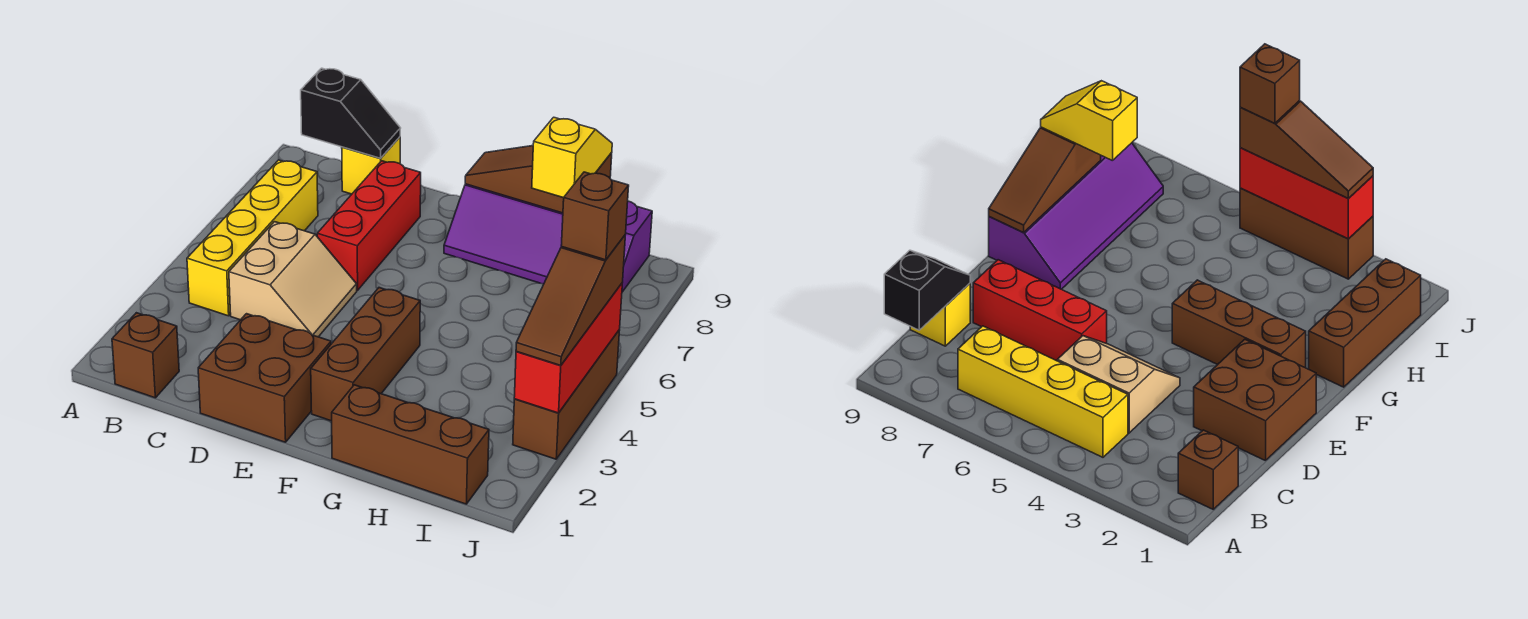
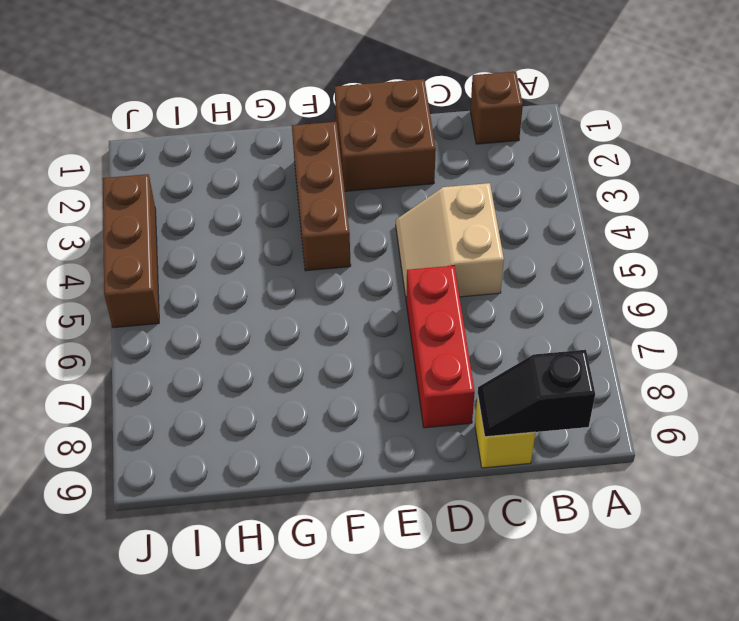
none -> yellow brick B4:B7 level 1
none -> purple slope F8:I9 level 1 top 9
none -> brown brick G1:I1 level 1

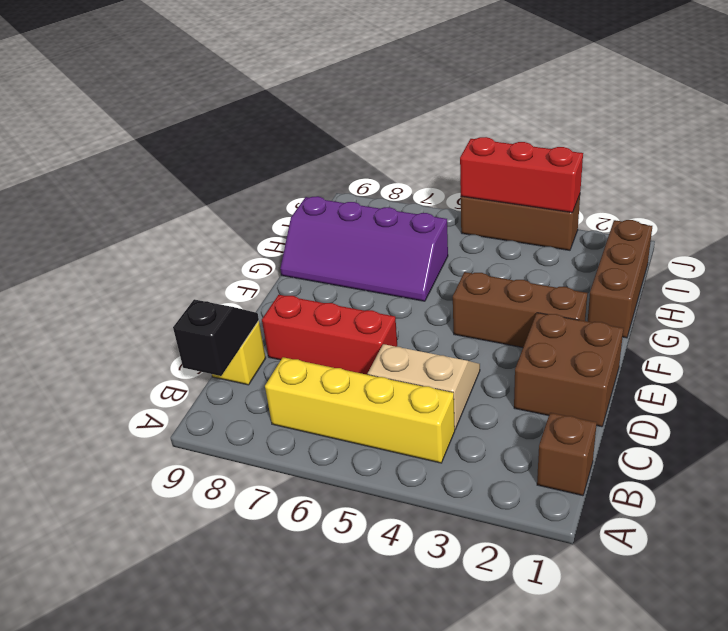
purple slope G6:H9 level 1 top H -> purple slope F8:I9 level 1 top 9
none -> brown slope F9:H9 level 2 top H
none -> yellow slope H8:H9 level 3 top 8
none -> brown slope J3:J5 level 3 top 5

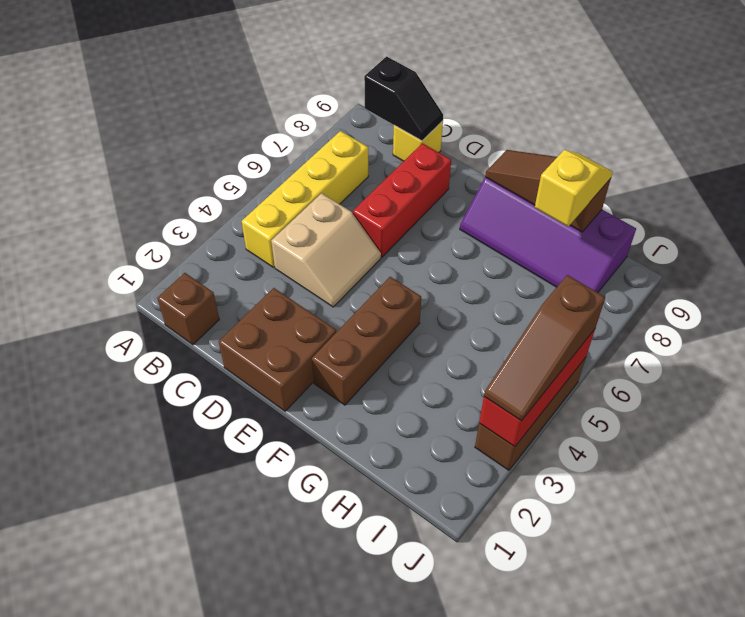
none -> brown brick G1:I1 level 1
none -> brown brick J5 level 4

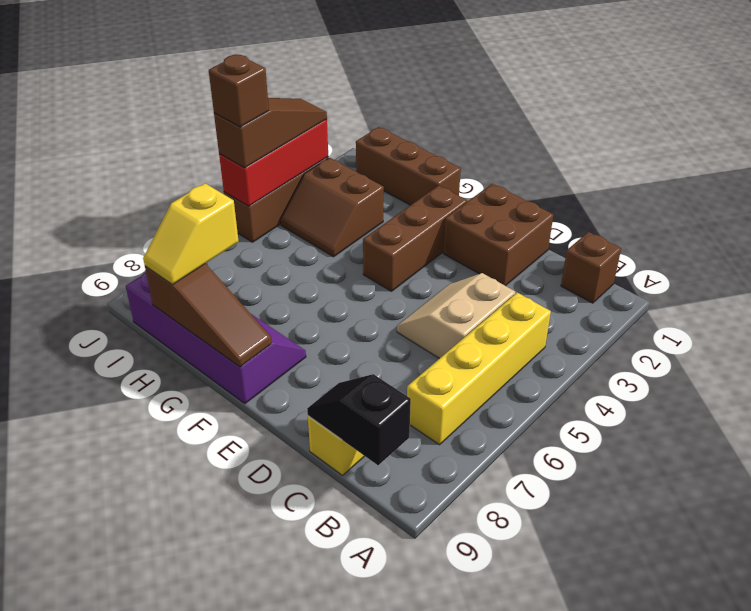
brown slope H3:I4 level 1 top 3 -> none
none -> red brick D6:D8 level 1

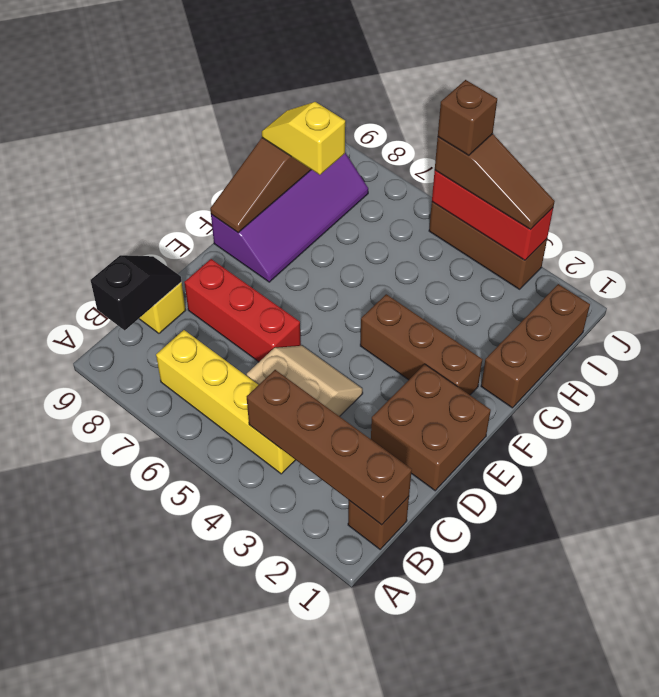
brown brick B1:B4 level 2 -> none

